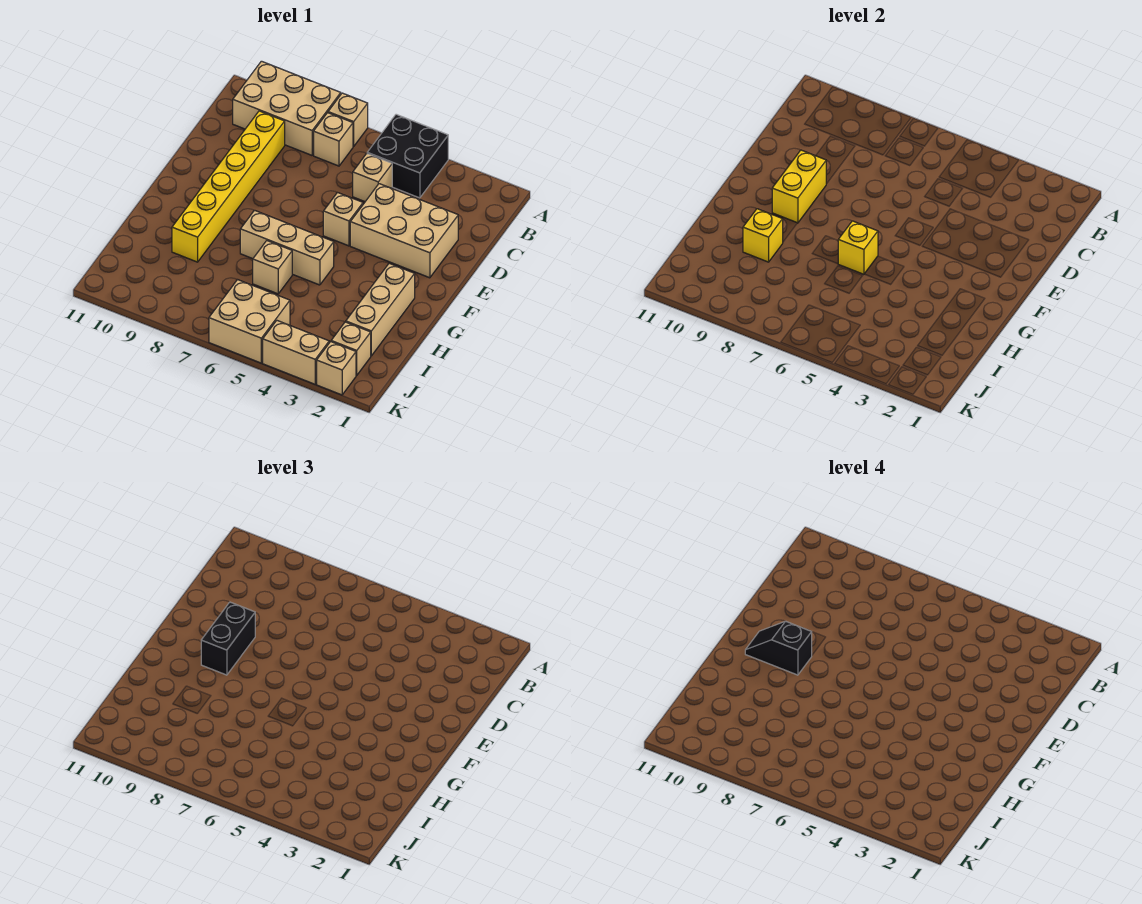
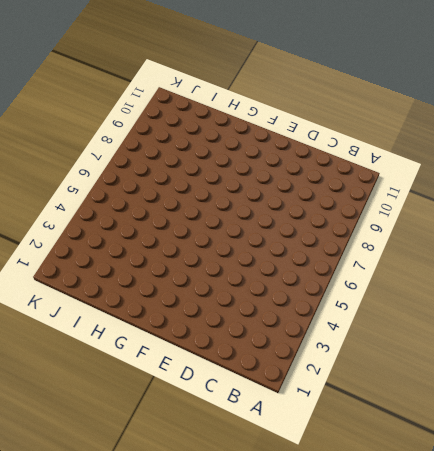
none -> black brick A4:B5 level 1
none -> tan brick A7 level 1
none -> tan brick A8:B10 level 1

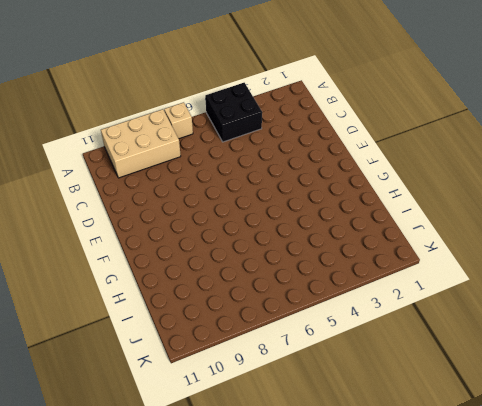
none -> tan brick B7 level 1
none -> tan brick C5 level 1
none -> yellow brick C9:H9 level 1

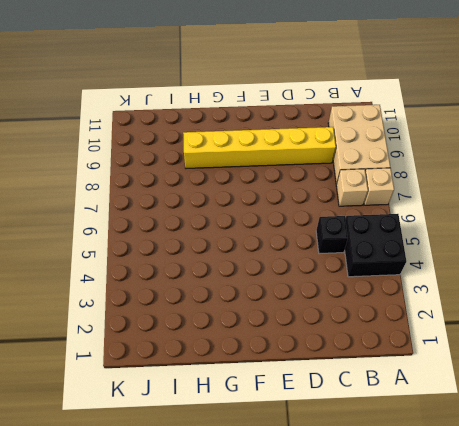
black brick C5 level 1 -> tan brick C5 level 1
none -> tan brick D2:E4 level 1
none -> tan brick E5 level 1
none -> tan brick G2:I2 level 1

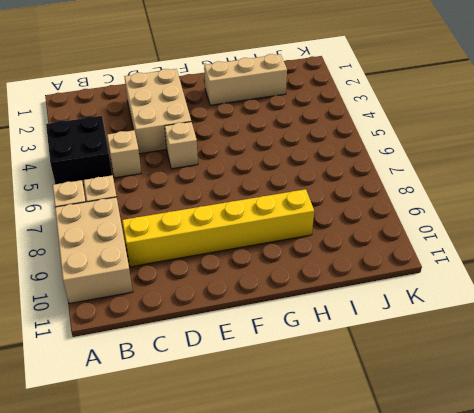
none -> tan brick G5:G7 level 1
none -> tan brick H6 level 1
none -> tan brick J2 level 1

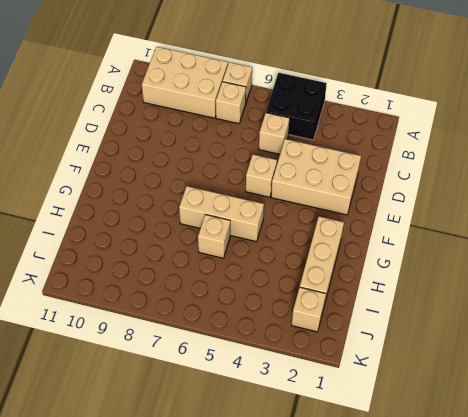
none -> yellow brick C9:H9 level 1
none -> tan brick J5:K6 level 1
none -> tan brick K2 level 1

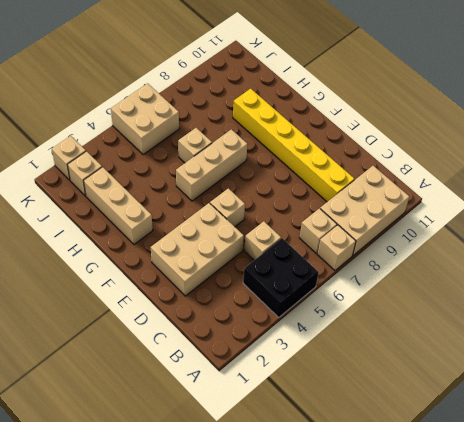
none -> tan brick K3:K4 level 1
none -> yellow brick E9:F9 level 2
none -> yellow brick G6 level 2

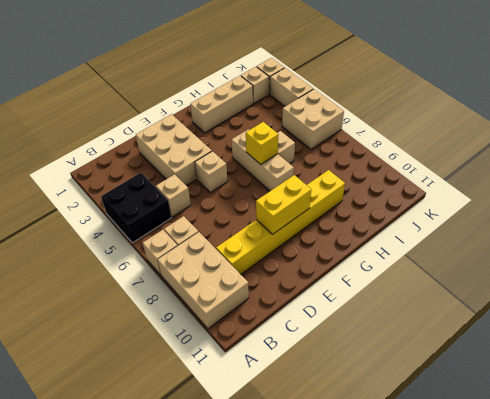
none -> yellow brick H9 level 2
none -> black brick E9:F9 level 3
none -> black slope F9:F10 level 4 top 9

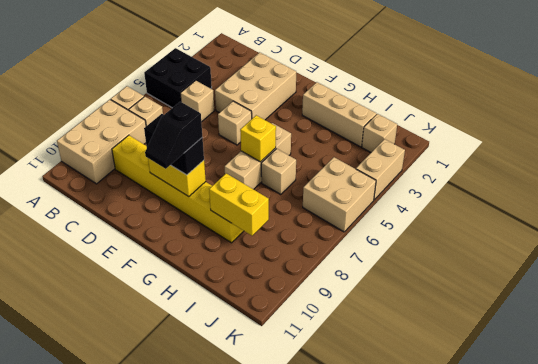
yellow brick H9:I9 level 2 -> yellow brick H9 level 2
none -> tan brick K2 level 1

